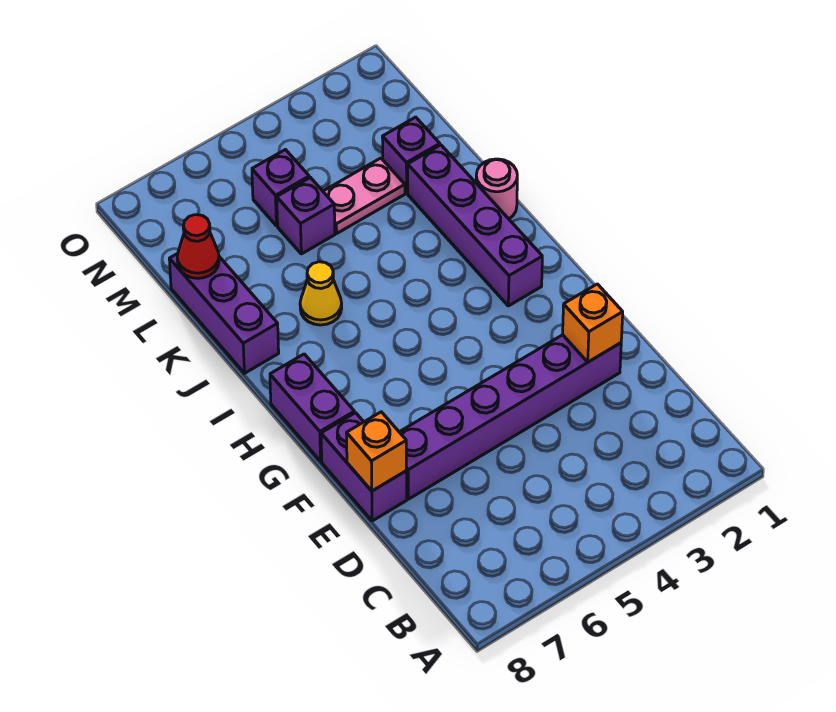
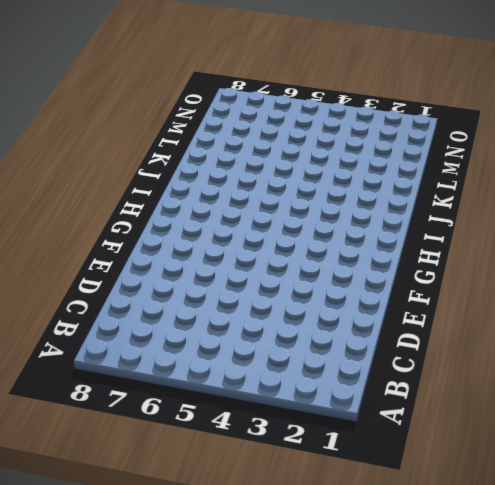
none -> purple brick E2:E7 level 1
none -> purple brick E8:F8 level 1
none -> purple brick G8:H8 level 1

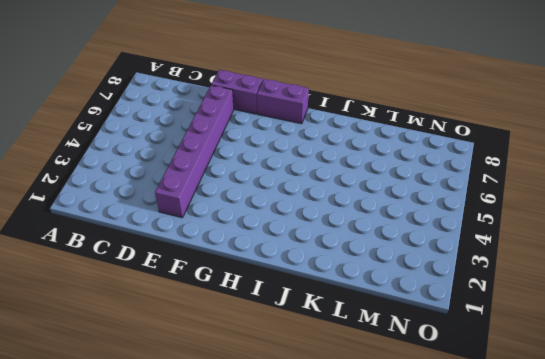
none -> purple brick H2:K2 level 1
none -> pink round brick J1 level 1
none -> yellow cone J6 level 1

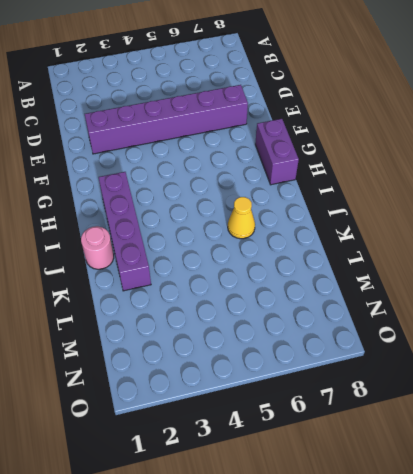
none -> purple brick E8:F8 level 1
none -> purple brick J8:L8 level 1
none -> purple brick L2 level 1

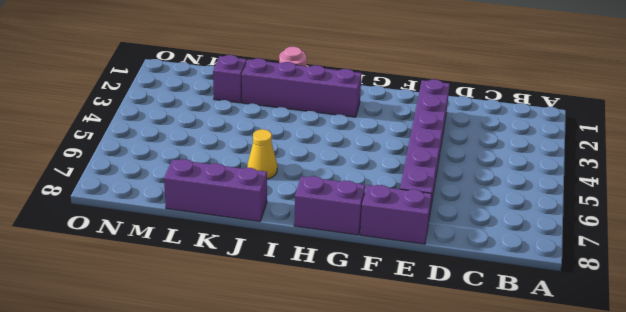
none -> pink plate L3:L4 level 1
none -> purple brick L5 level 1
none -> purple brick M5 level 1

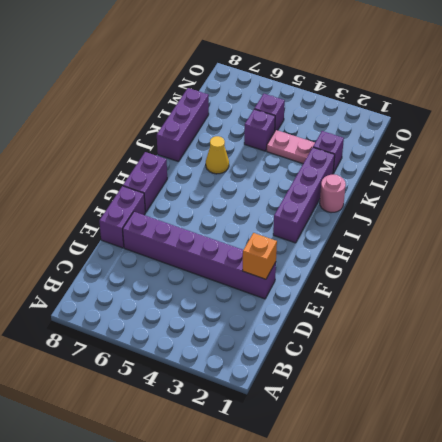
none -> orange brick E8 level 2
none -> red cone L8 level 2

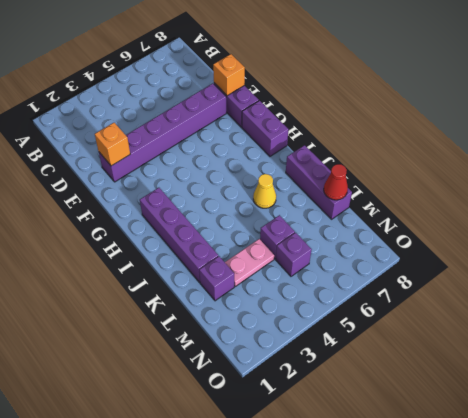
none -> pink round brick J1 level 1

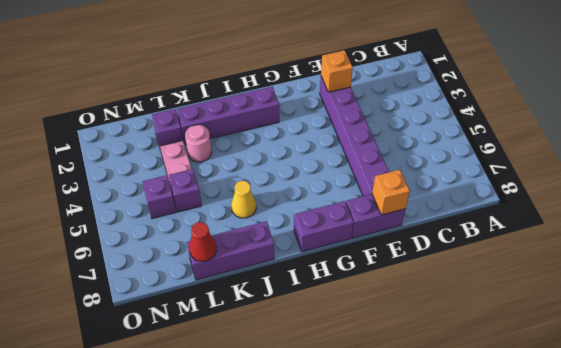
pink round brick K3 level 1 -> pink round brick J1 level 1

